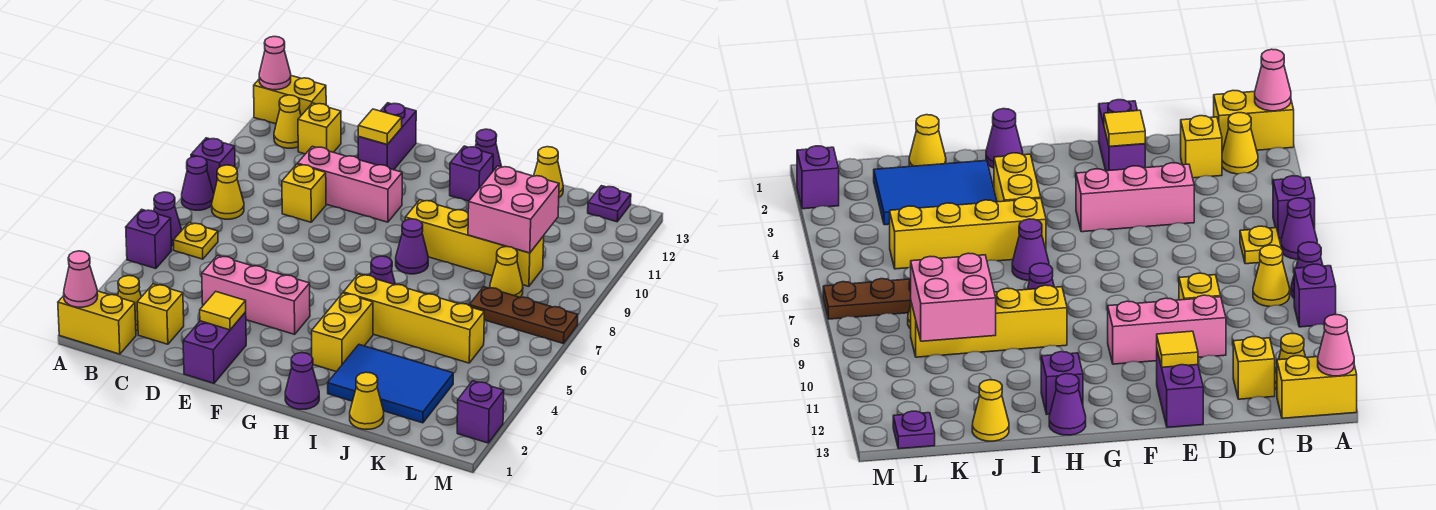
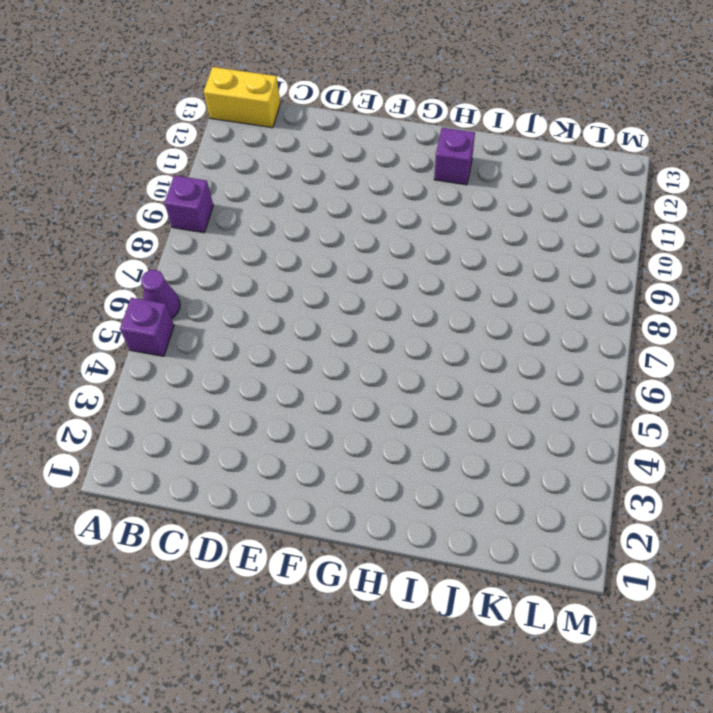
none -> yellow brick A1:B1 level 1
none -> purple cone A8 level 1
none -> yellow cone B2 level 1
none -> yellow plate B6 level 1

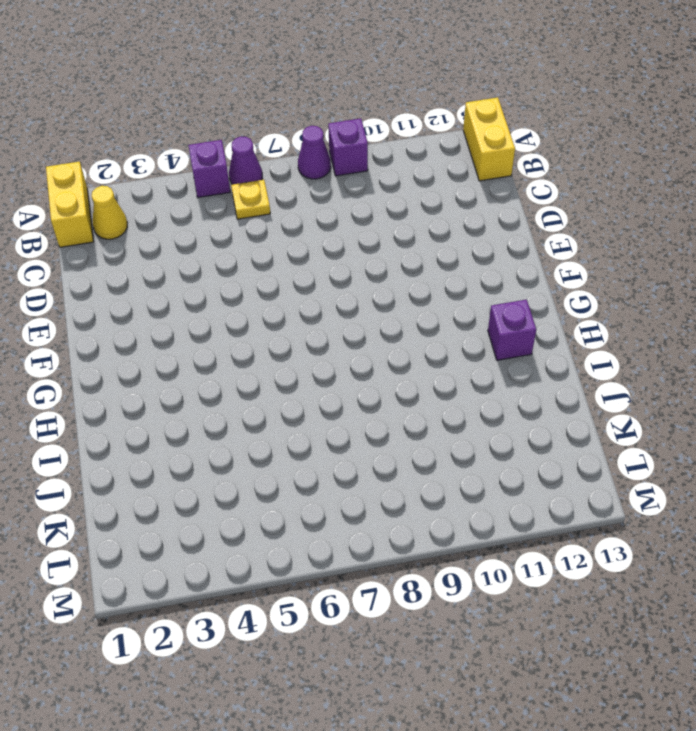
none -> yellow cone B8 level 1
none -> yellow cone B12 level 1
none -> yellow brick C2 level 1
none -> yellow brick C12 level 1

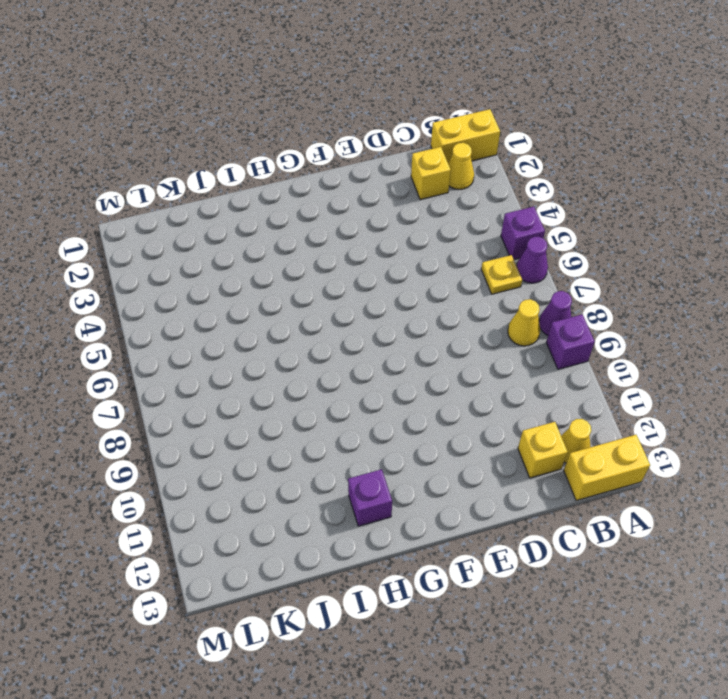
none -> pink brick D4:F4 level 1
none -> yellow brick D9 level 1
none -> pink brick D10:F10 level 1
none -> purple brick E1:E2 level 1

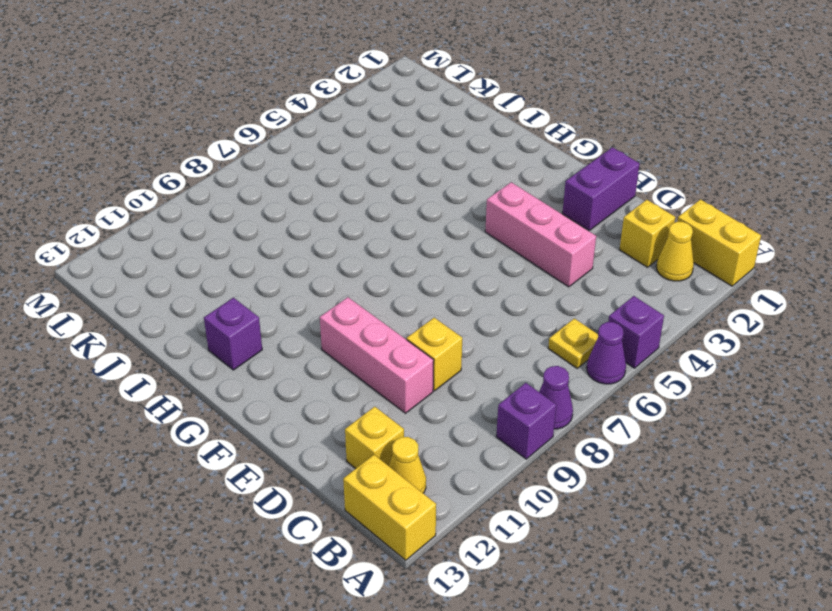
none -> yellow cone B8 level 1
none -> purple brick E12:E13 level 1
none -> purple cone H1 level 1
none -> yellow brick H3:H4 level 1

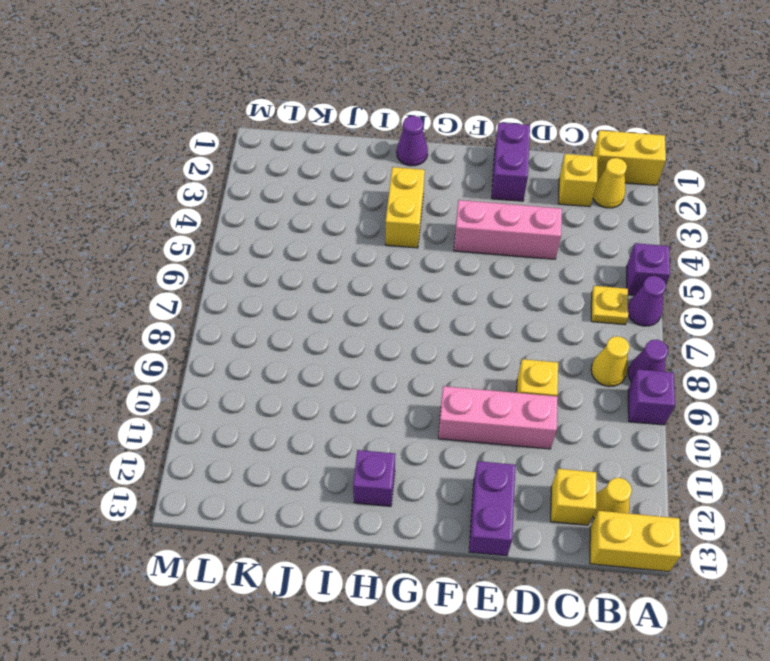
none -> yellow brick H5:K5 level 1
none -> purple cone H6 level 1
none -> purple cone H8 level 1
none -> yellow brick H9:K9 level 1

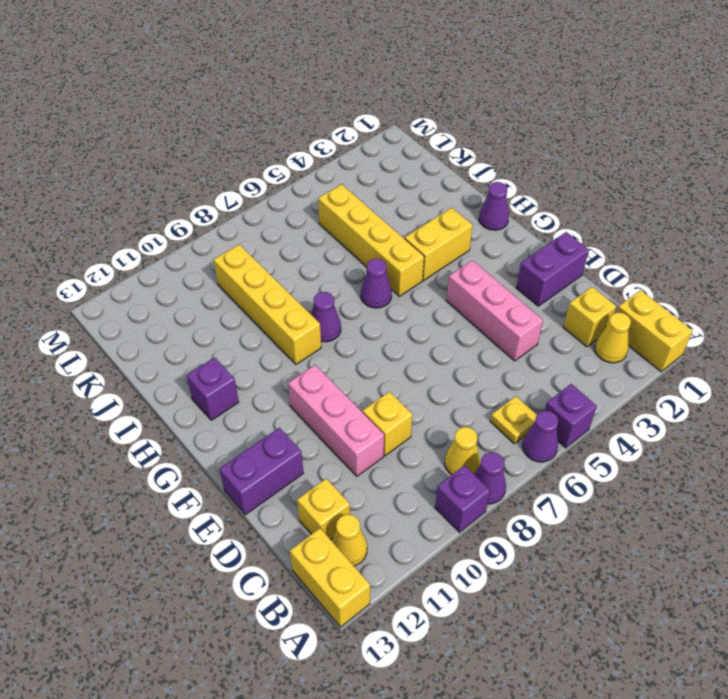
none -> purple cone H13 level 1
none -> blue tile I2:K3 level 1
none -> yellow cone J1 level 1
none -> yellow cone J13 level 1

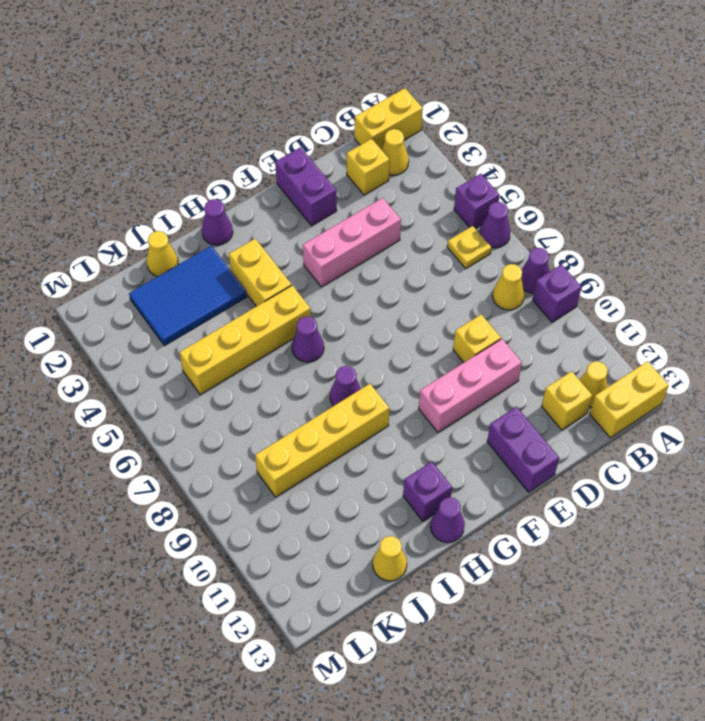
none -> brown plate K7:M7 level 1
none -> yellow cone K8 level 1
none -> purple plate L13 level 1
none -> purple brick M2 level 1

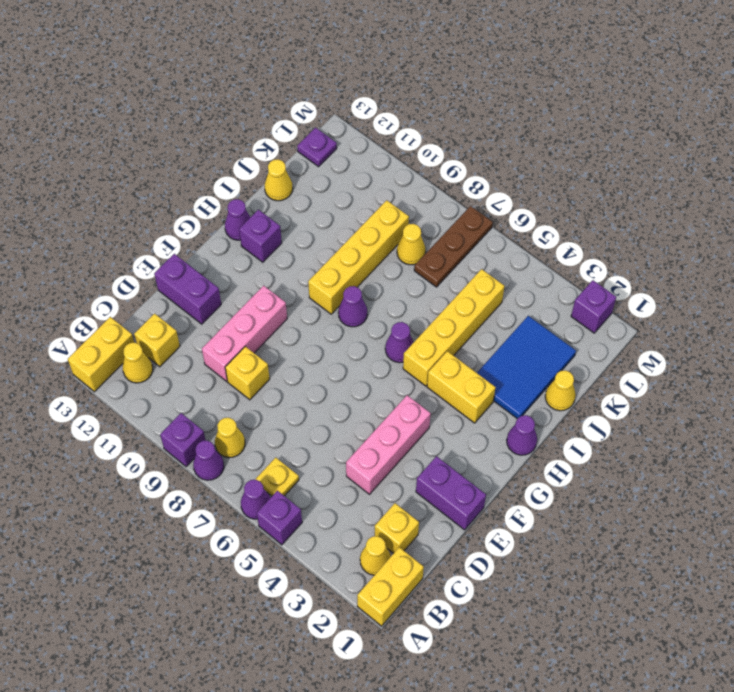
none -> pink cone A1 level 2
none -> pink cone A13 level 2
none -> yellow tile E2 level 2
none -> yellow tile E12 level 2

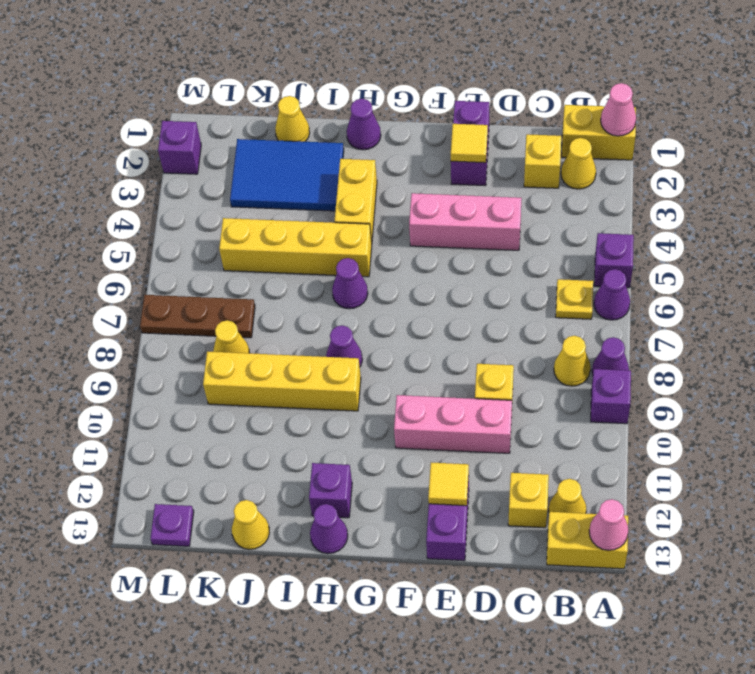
none -> pink brick J9:K10 level 2

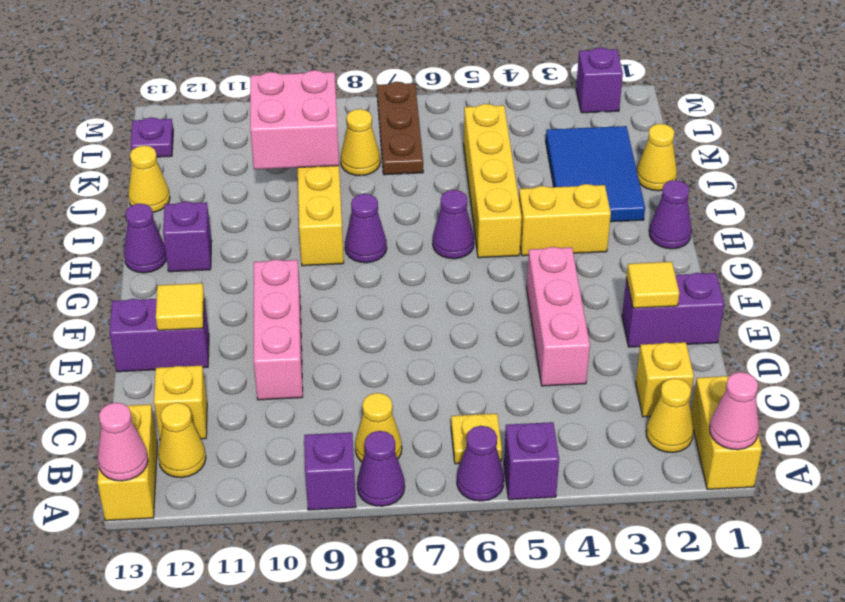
none -> yellow brick D9 level 1

